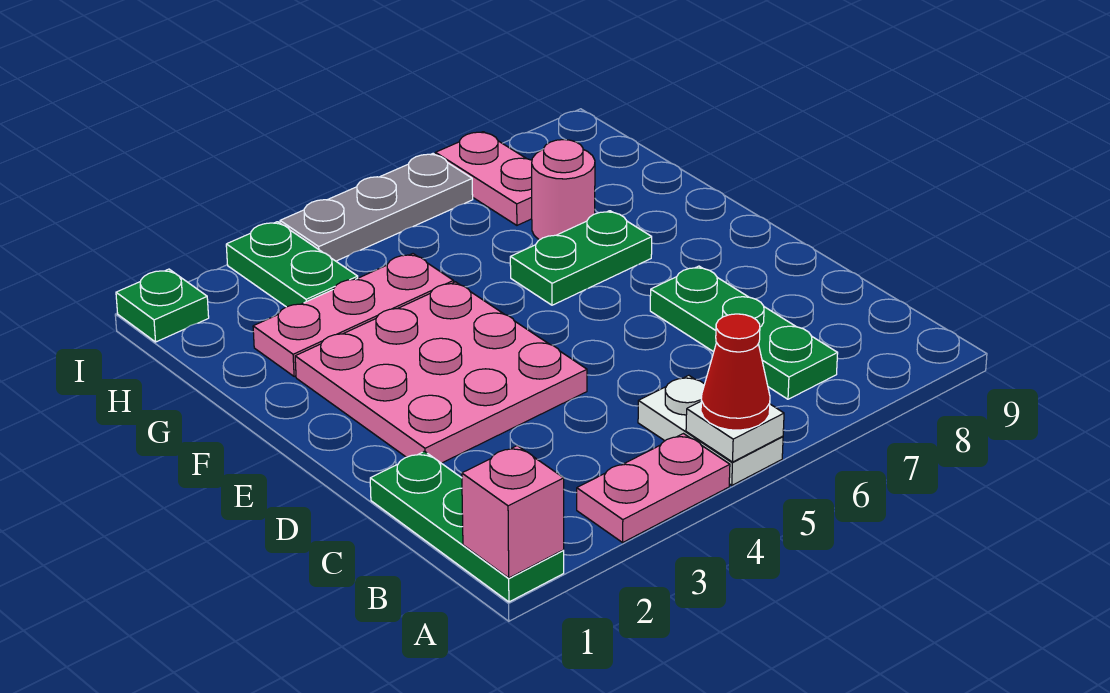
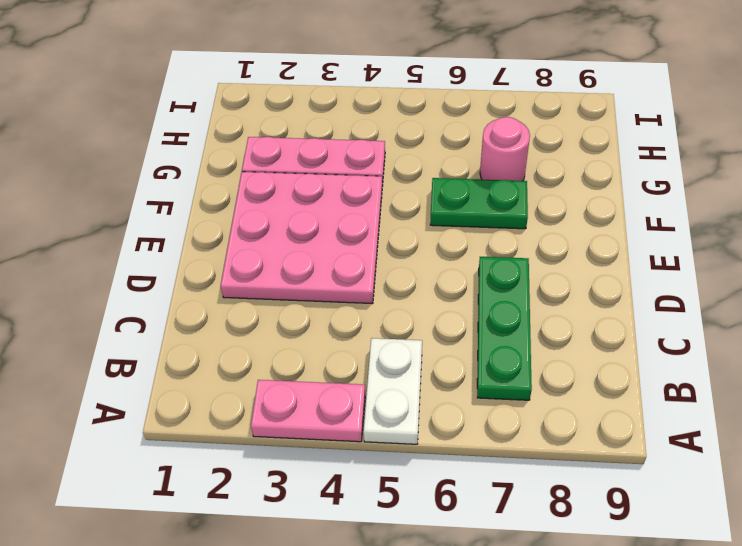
none -> green plate A1:C1 level 1
none -> green plate H3:I3 level 1
none -> pink plate H7:I7 level 1

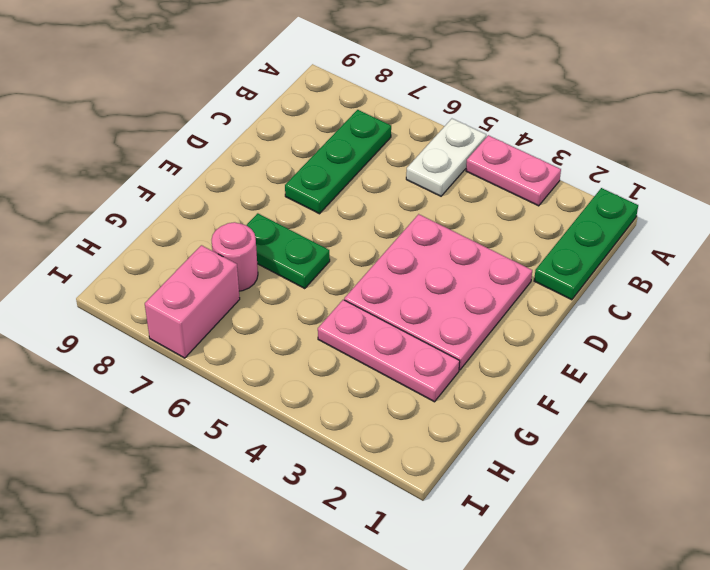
pink brick H7:I7 level 1 -> pink plate H7:I7 level 1
none -> green plate H3:I3 level 1
none -> green plate I1 level 1
none -> grey plate I4:I6 level 1

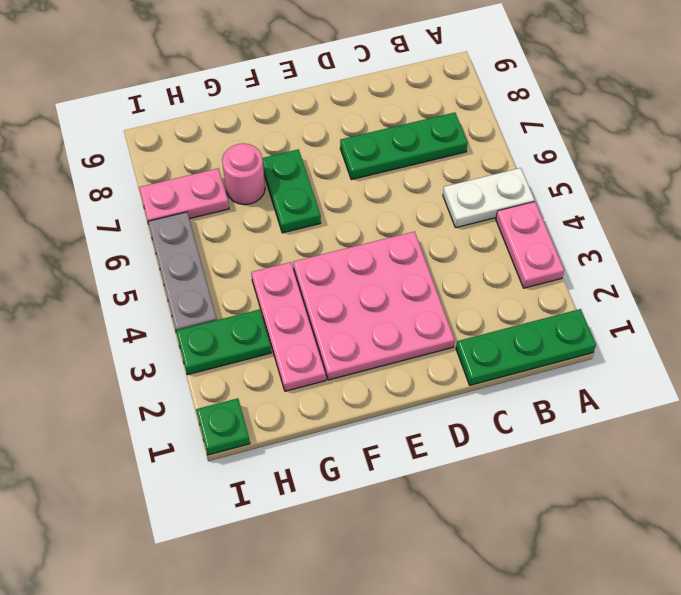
none -> pink brick A1 level 2
none -> white plate A5 level 2
none -> red cone A5 level 3

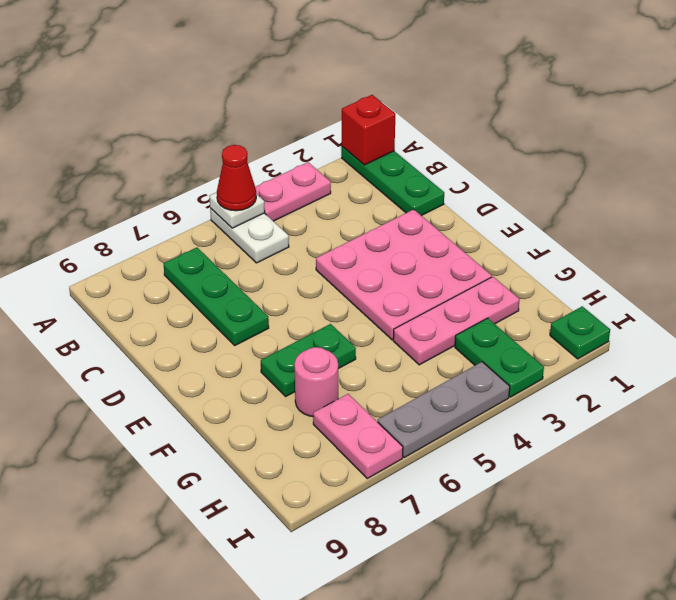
red brick A1 level 2 -> pink brick A1 level 2

